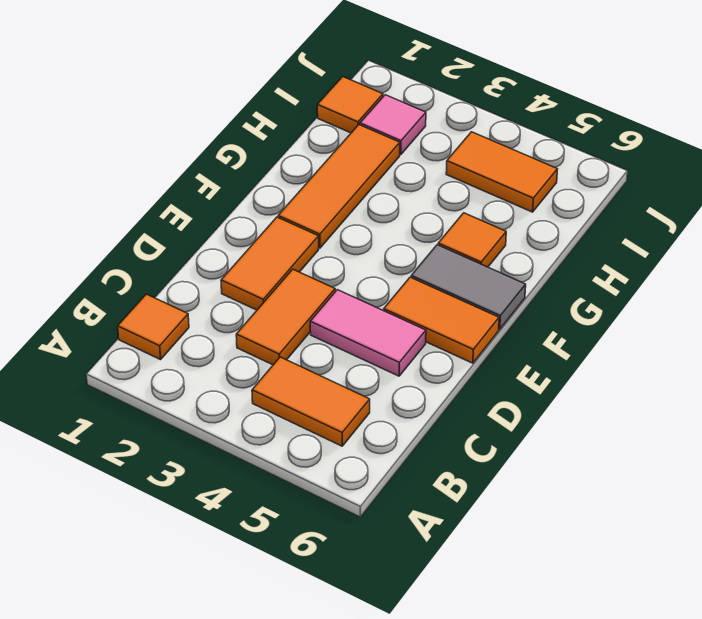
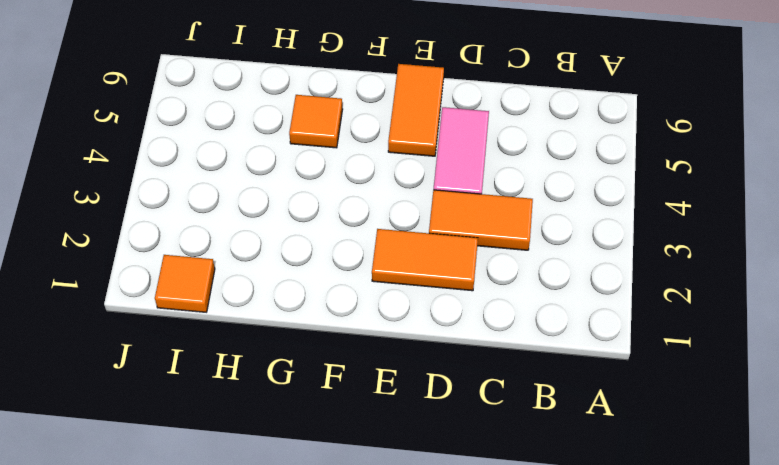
none -> orange tile B1 level 1
none -> orange tile B4:B5 level 1
none -> orange tile F2:H2 level 1

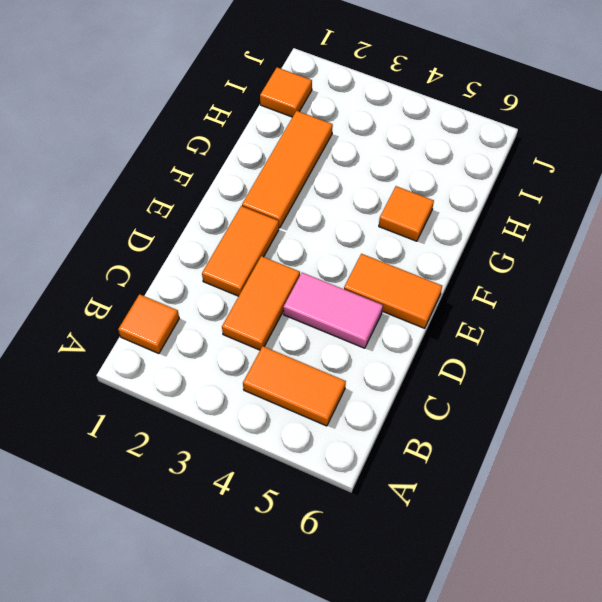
none -> grey tile F5:F6 level 1
none -> pink tile I2 level 1
none -> orange tile I4:I5 level 1

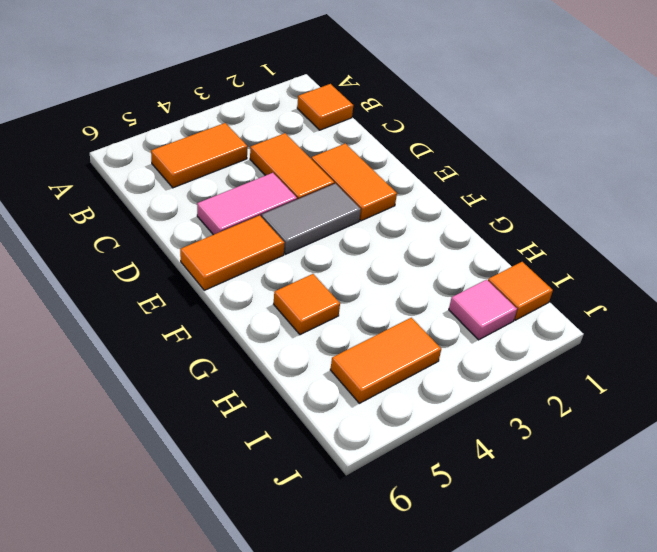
grey tile E3:E4 level 1 -> grey tile F5:F6 level 1
none -> orange tile F2:H2 level 1

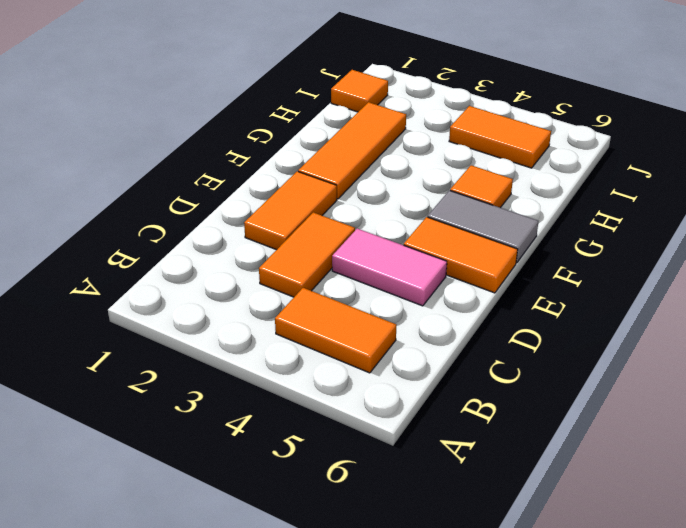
none -> orange tile B1 level 1
none -> pink tile I2 level 1

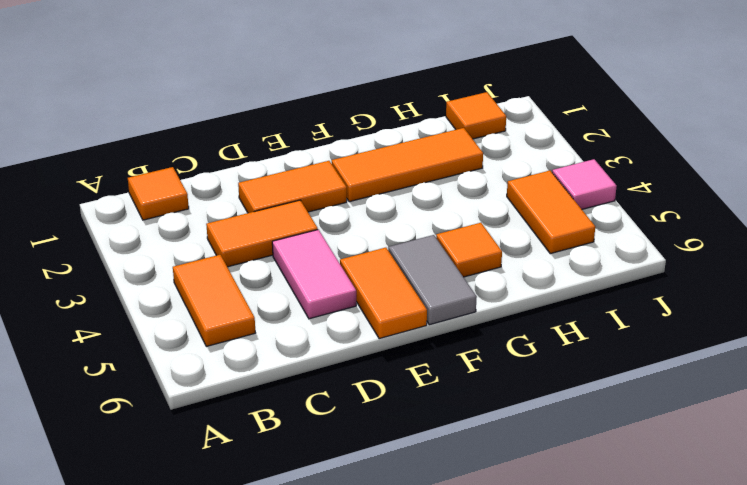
pink tile J4 level 1 -> pink tile I2 level 1

